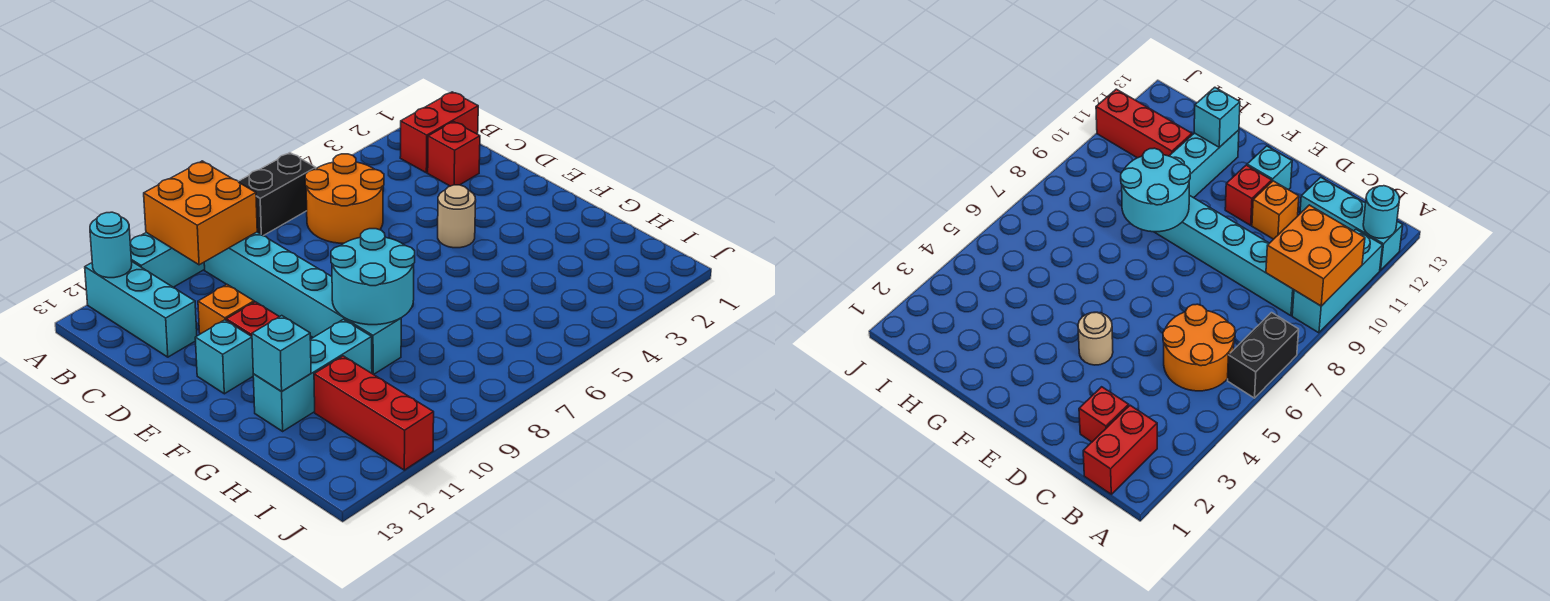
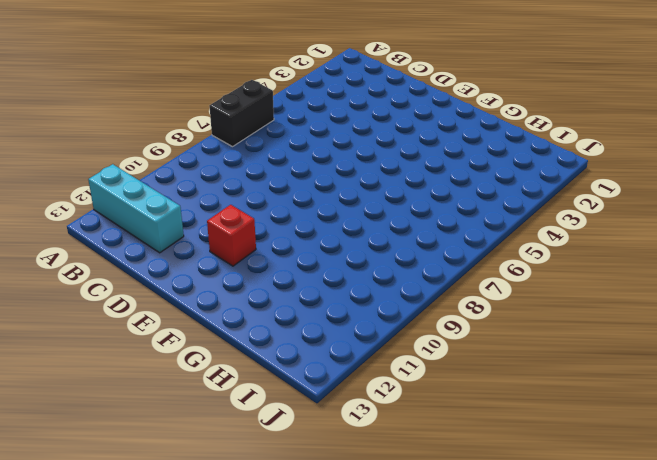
none -> cyan brick A9:A11 level 1
none -> red brick B1:B2 level 1
none -> orange round brick B5:C6 level 1

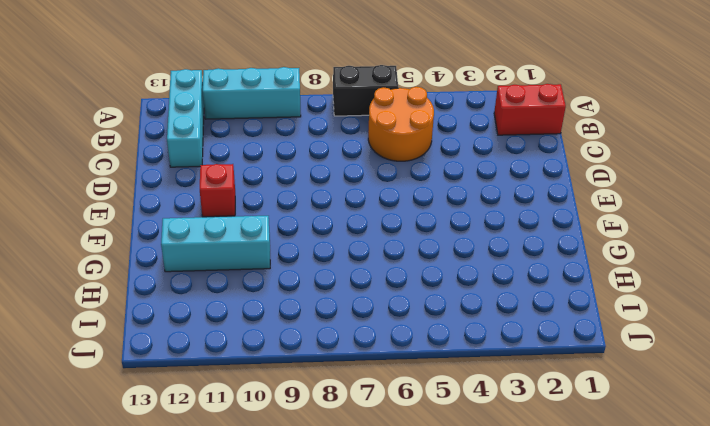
none -> cyan brick B9:G9 level 1
none -> red brick C2 level 1
none -> orange brick D11 level 1

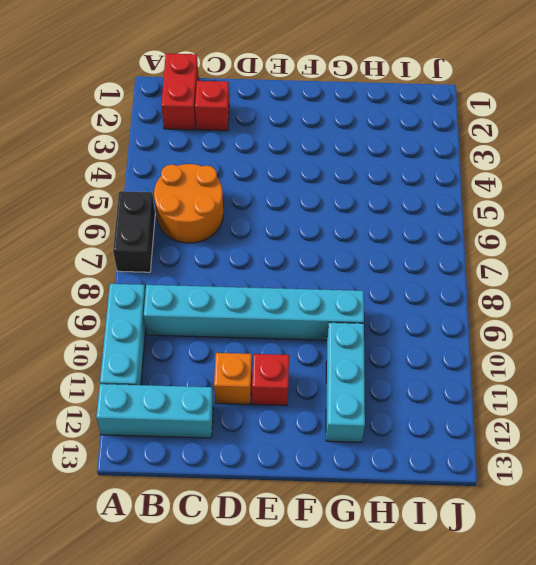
none -> tan round brick E4 level 1
none -> cyan brick E12 level 1
none -> red brick H11:J11 level 1

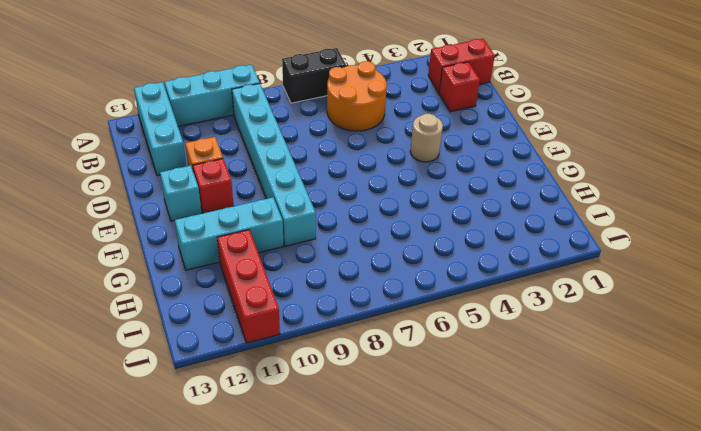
none -> orange brick A9:B10 level 2
none -> cyan round brick A12 level 2
none -> cyan round brick F8:G9 level 2

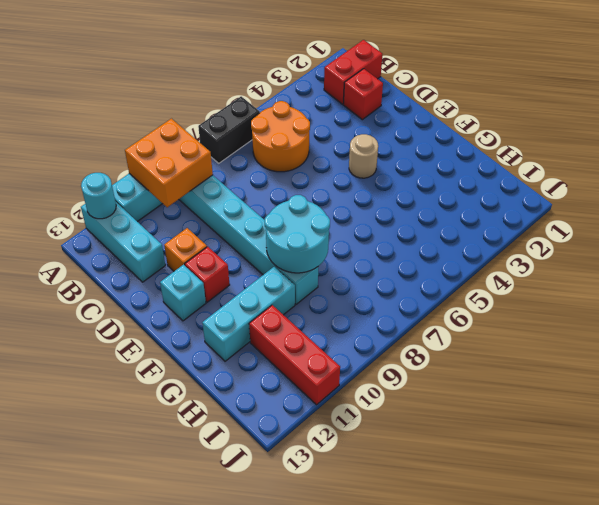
none -> cyan brick G12 level 2

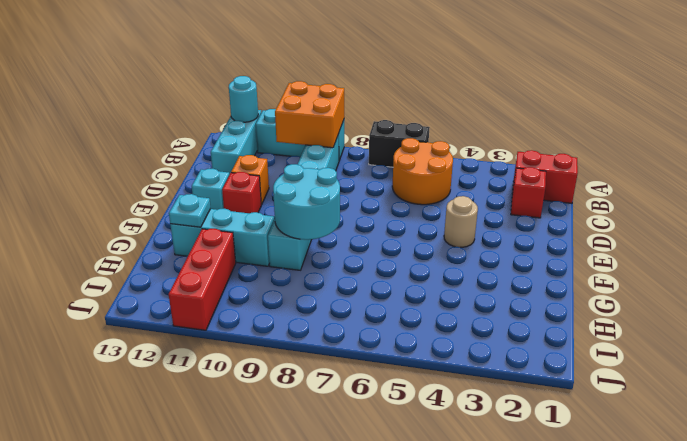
cyan plate G12 level 2 -> cyan brick G12 level 2

